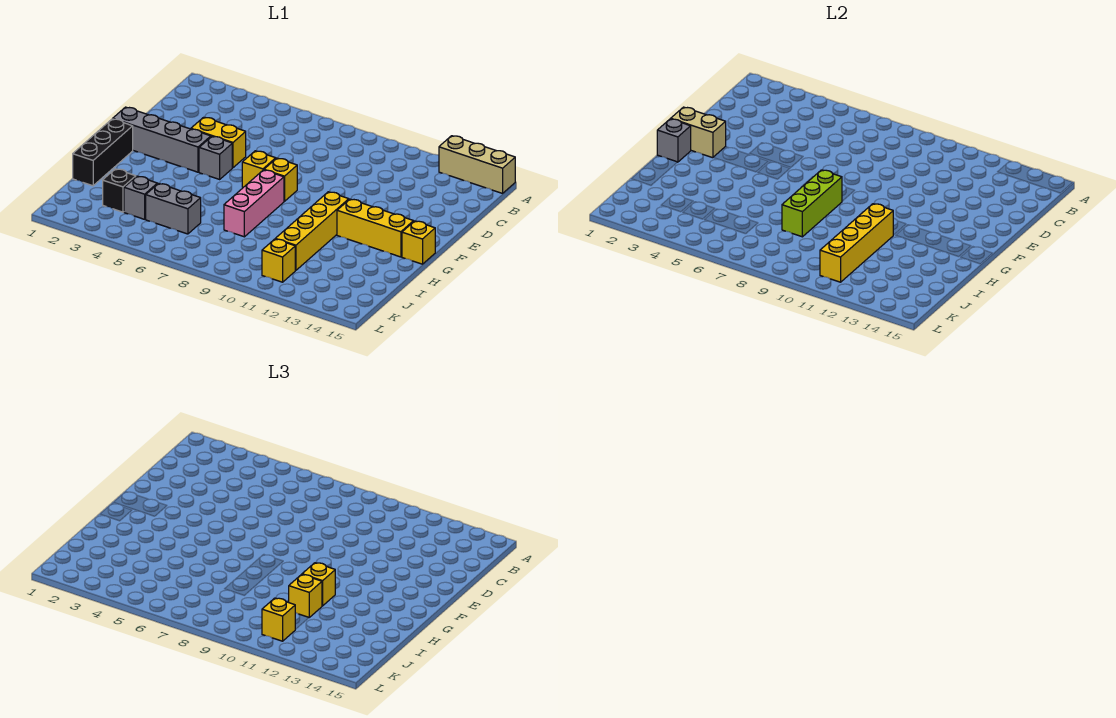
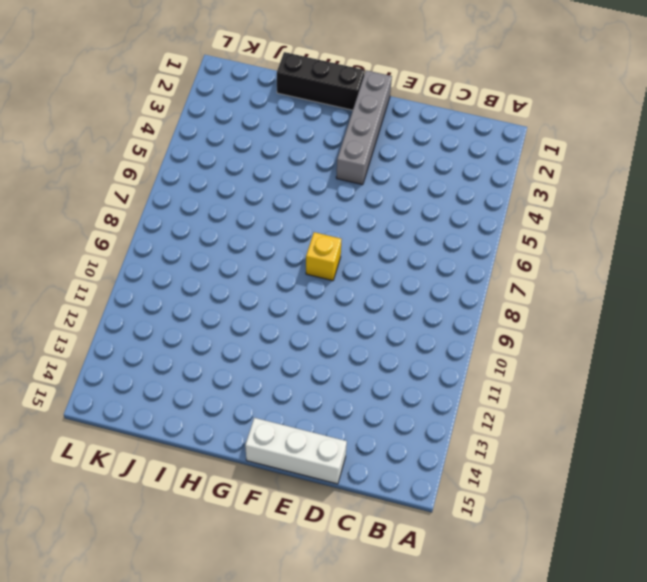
white brick D15:F15 level 1 -> none
none -> tan brick A13:A15 level 1
none -> yellow brick E4:E5 level 1
none -> grey brick F5 level 1

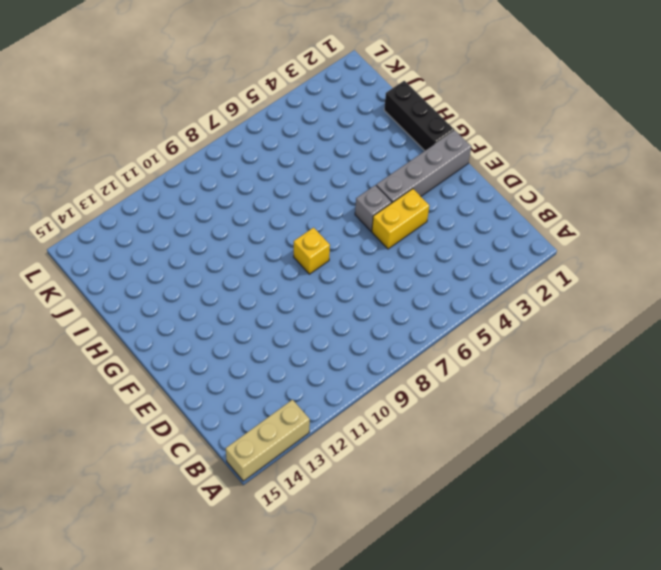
none -> yellow brick F7 level 1
none -> pink brick G8:I8 level 1
none -> yellow brick G11:J11 level 1

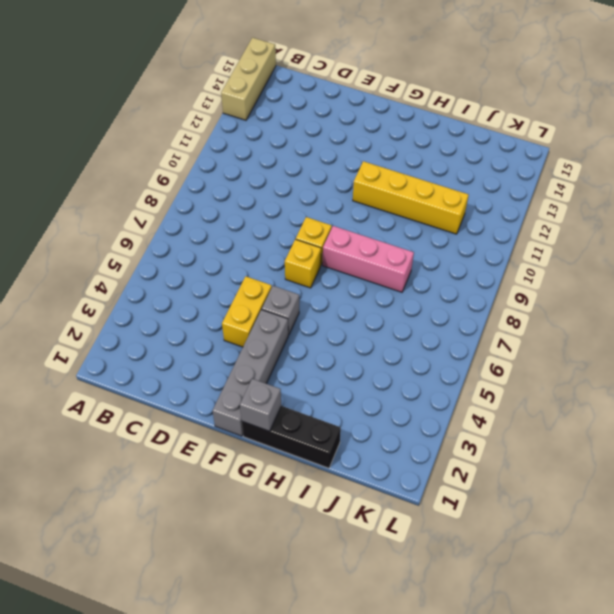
none -> yellow brick G12:G14 level 1
none -> yellow brick G15 level 1
none -> black brick J3 level 1

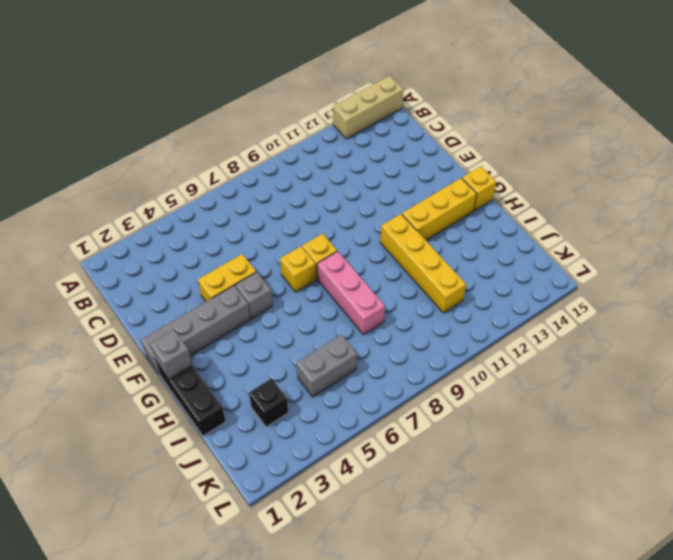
none -> grey brick J4 level 1
none -> yellow brick K11 level 1
none -> tan brick F1:F2 level 2

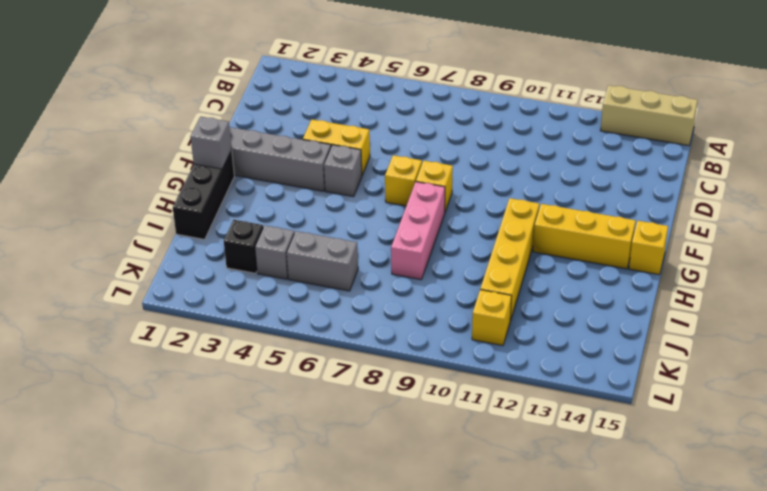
none -> tan brick F1:F2 level 2
none -> lime brick G8:I8 level 2
none -> yellow brick H11:K11 level 2

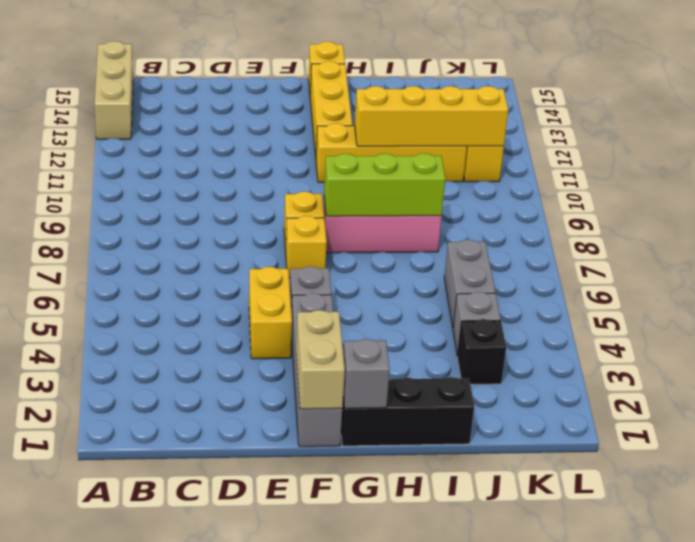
none -> yellow brick H11 level 3
none -> yellow brick I11 level 3
none -> yellow brick K11 level 3

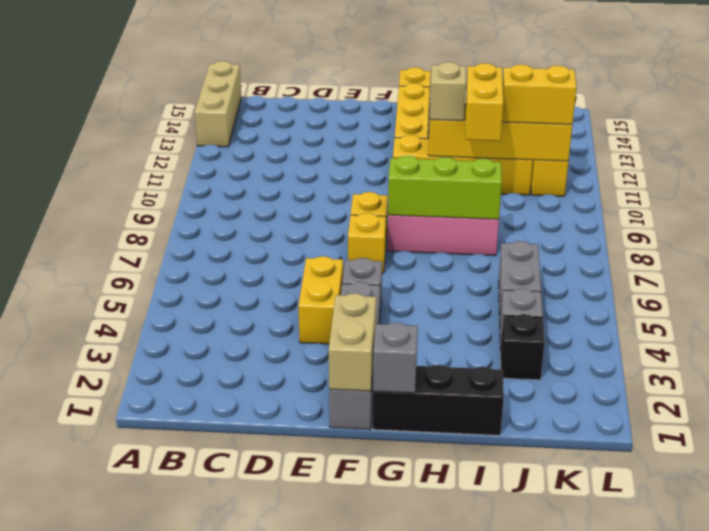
tan brick H11 level 3 -> yellow brick H11 level 3
yellow brick I10:I11 level 3 -> yellow brick I11 level 3
yellow brick J11:K11 level 3 -> yellow brick K11 level 3

